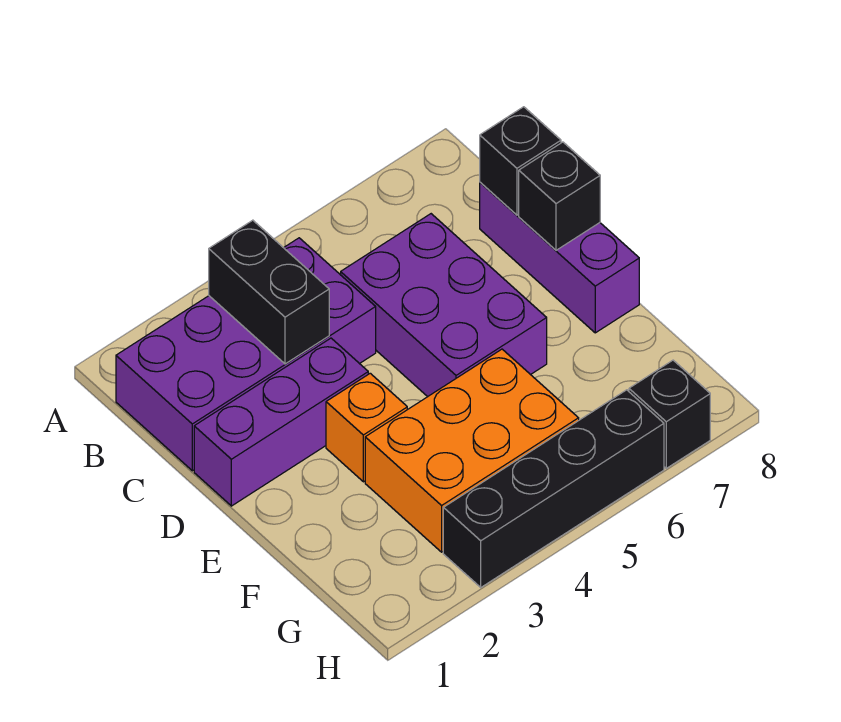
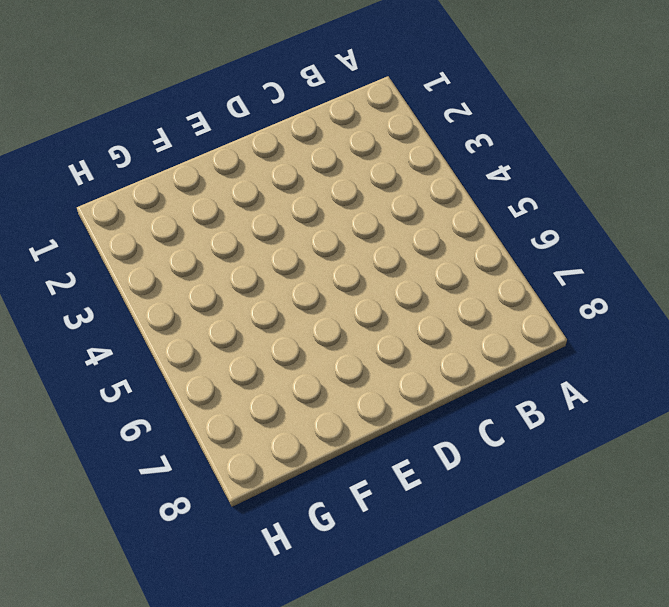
none -> purple brick B1:C4 level 1
none -> purple brick C5:E6 level 1

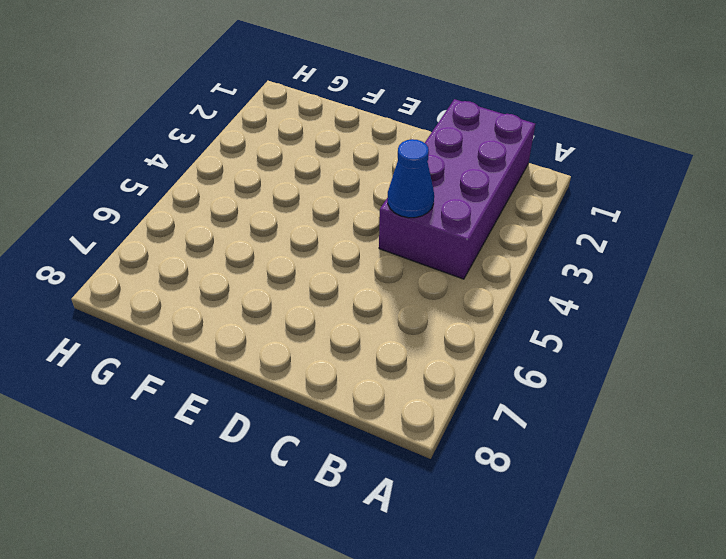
blue cone C4 level 2 -> none
none -> purple brick C5:E6 level 1
none -> purple brick C8:E8 level 1

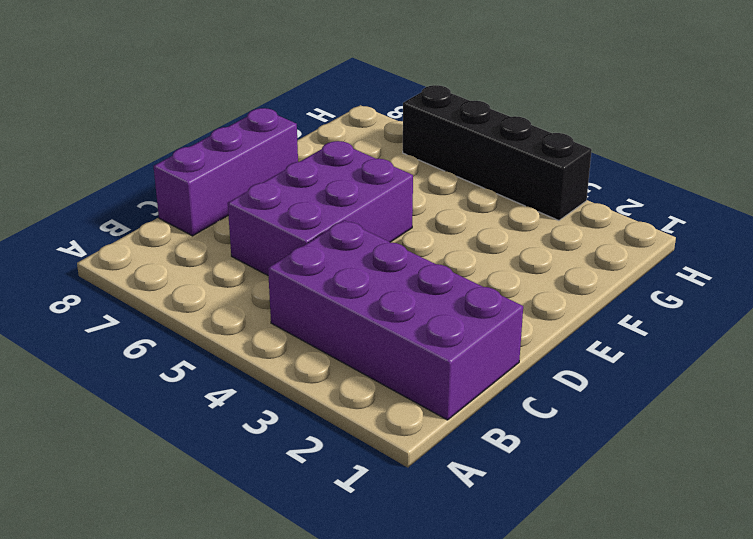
none -> purple brick D1:D3 level 1
none -> orange brick E3 level 1

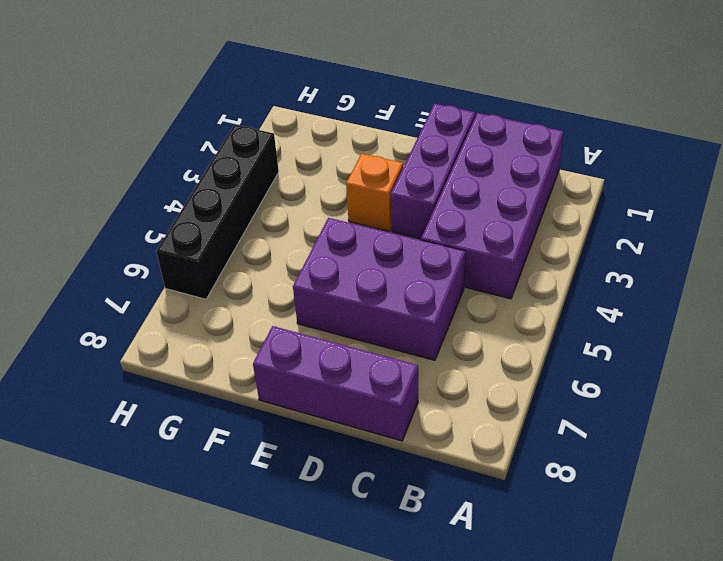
none -> orange brick F3:G5 level 1
none -> black brick H7 level 1

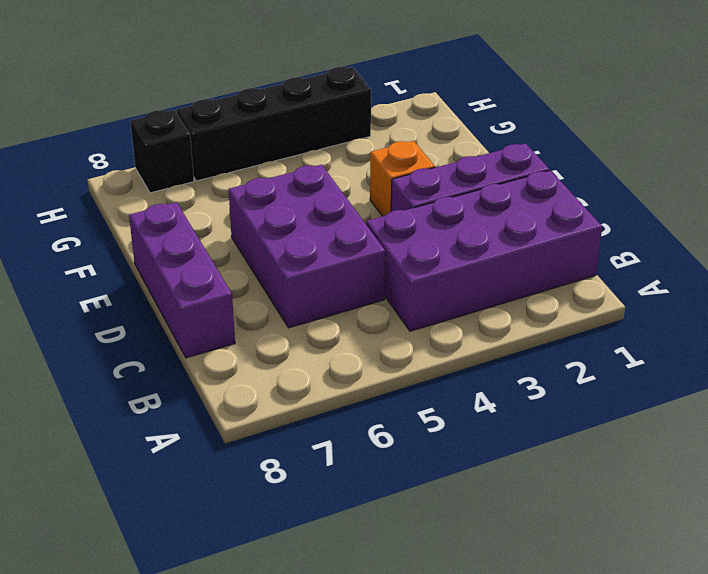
none -> orange brick F3:G5 level 1
none -> black brick B3:C3 level 2

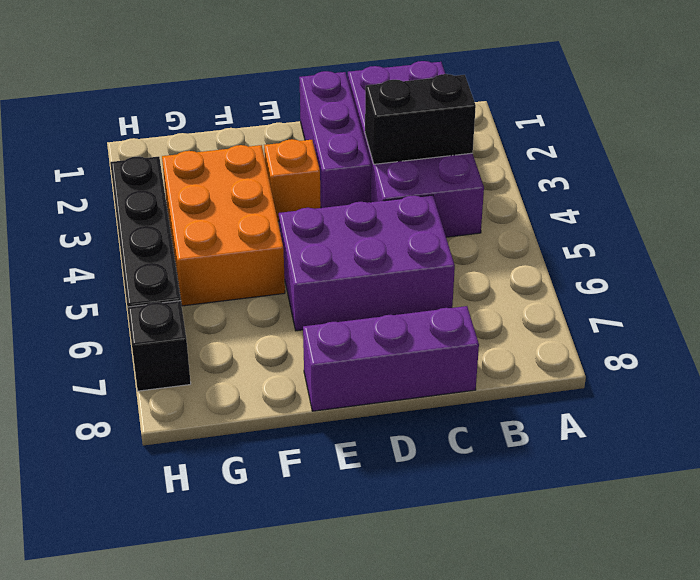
none -> black brick C8 level 2
none -> black brick D8 level 2

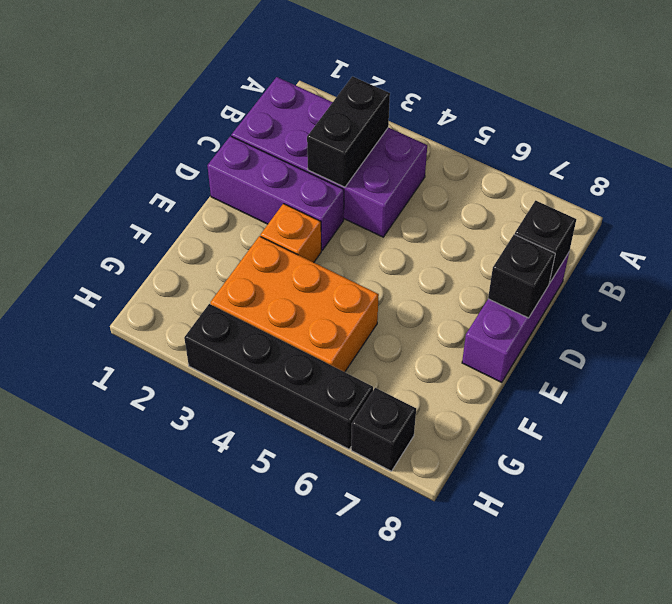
none -> purple brick C5:E6 level 1

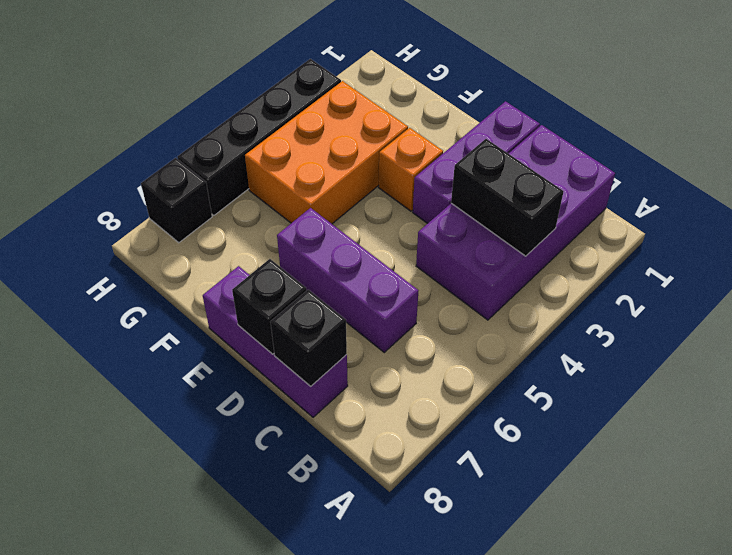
purple brick C6:E6 level 1 -> purple brick C5:E6 level 1

